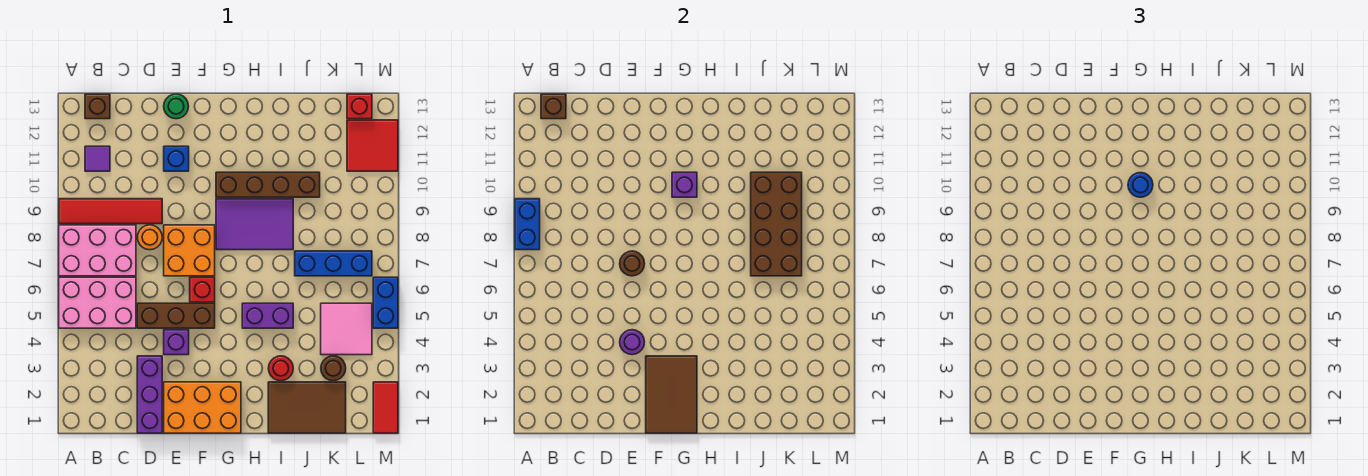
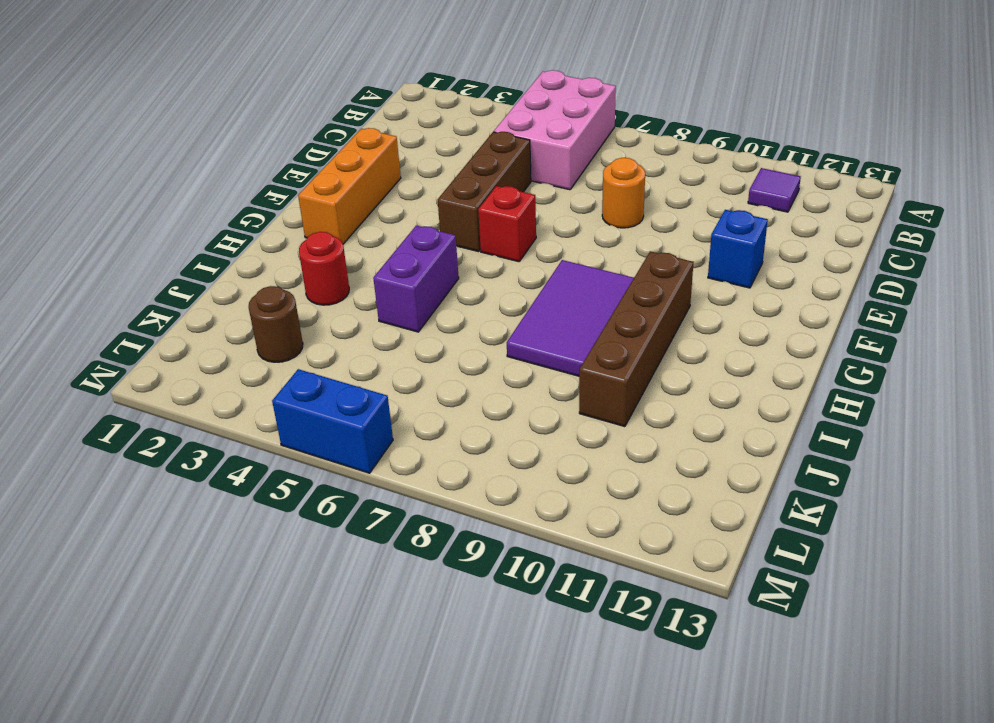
orange brick E2:G2 level 1 -> orange brick E1:G2 level 1
none -> pink brick A7:C8 level 1
none -> red tile A9:D9 level 1
none -> brown brick B13 level 1
none -> purple brick D1:D3 level 1

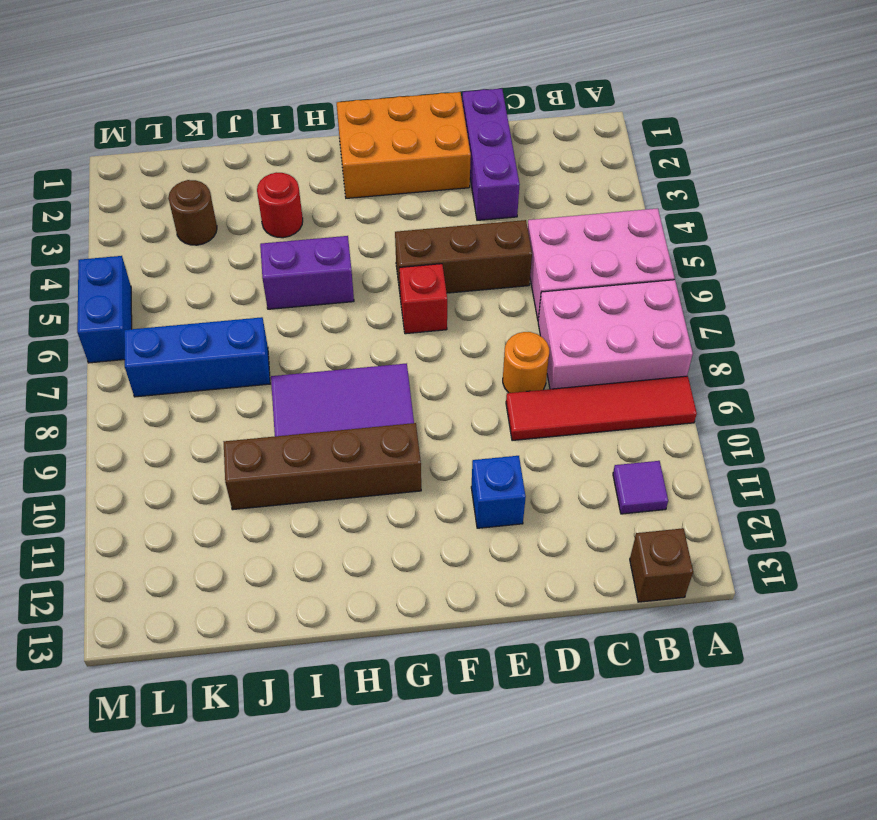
none -> purple brick E4 level 1
none -> orange brick E7:F8 level 1
none -> green round brick E13 level 1
none -> brown tile I1:K2 level 1

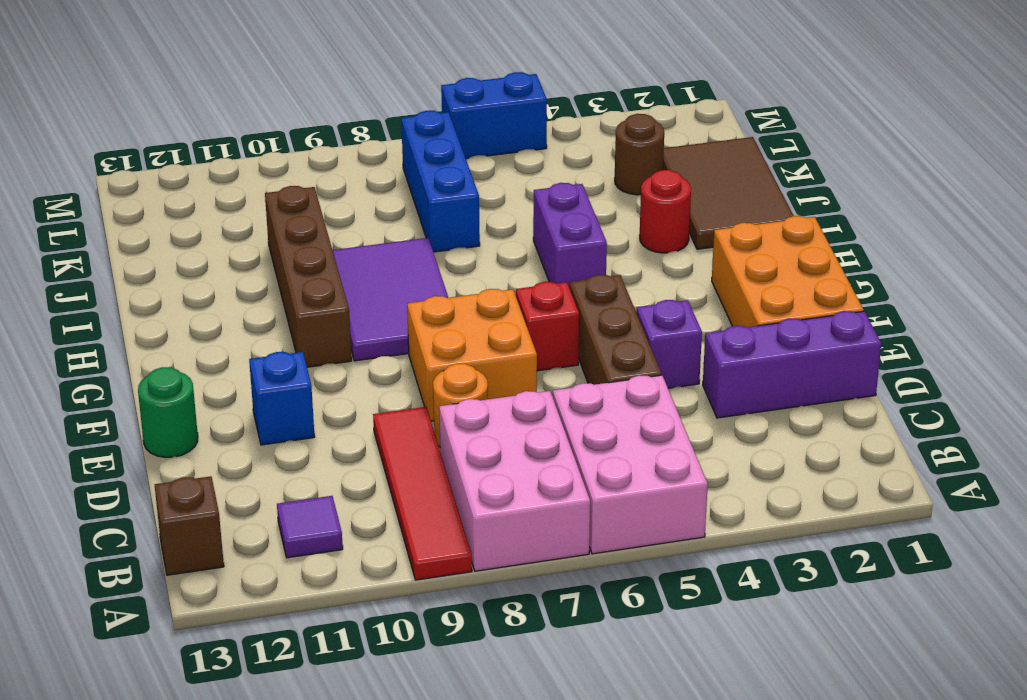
none -> pink tile K4:L5 level 1
none -> red tile L11:M12 level 1
none -> red brick L13 level 1
none -> red tile M1:M2 level 1

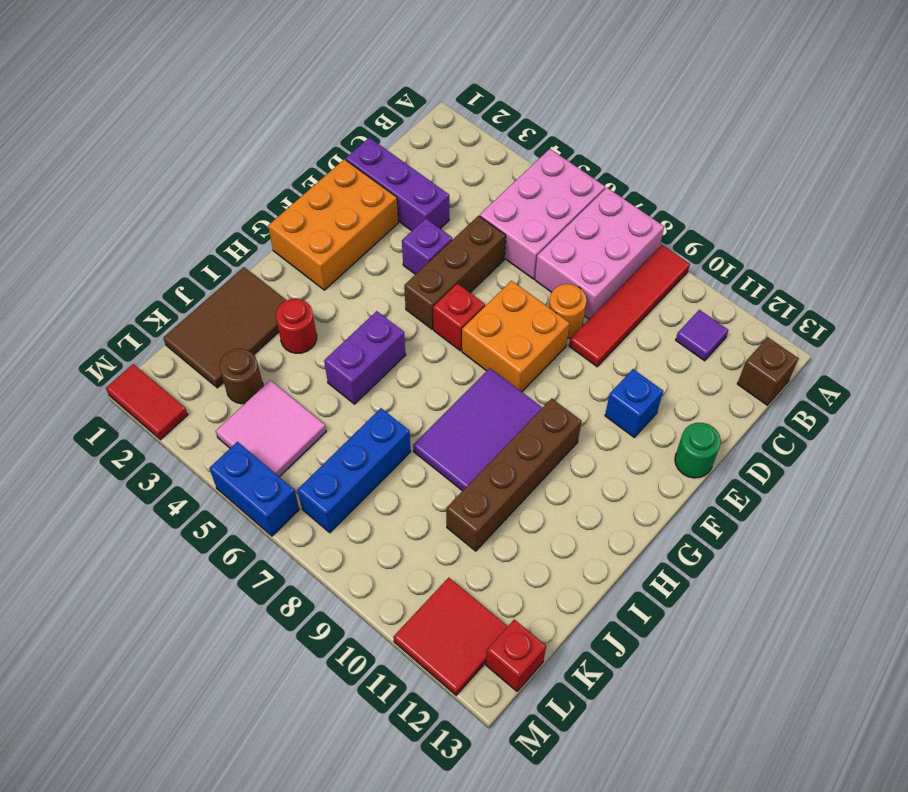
none -> blue brick A8:A9 level 2
none -> brown brick B13 level 2
none -> purple round brick E4 level 2
none -> brown round brick E7 level 2

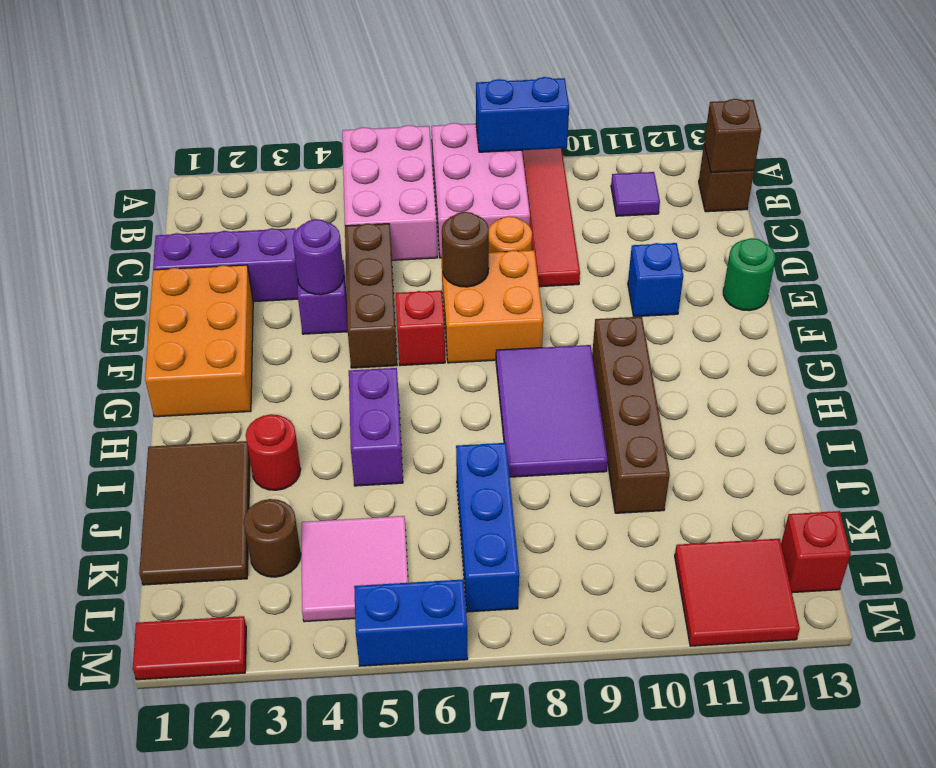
none -> brown tile F1:G3 level 2
none -> purple brick G10 level 2
none -> brown brick J7:K10 level 2
none -> blue round brick G10 level 3

